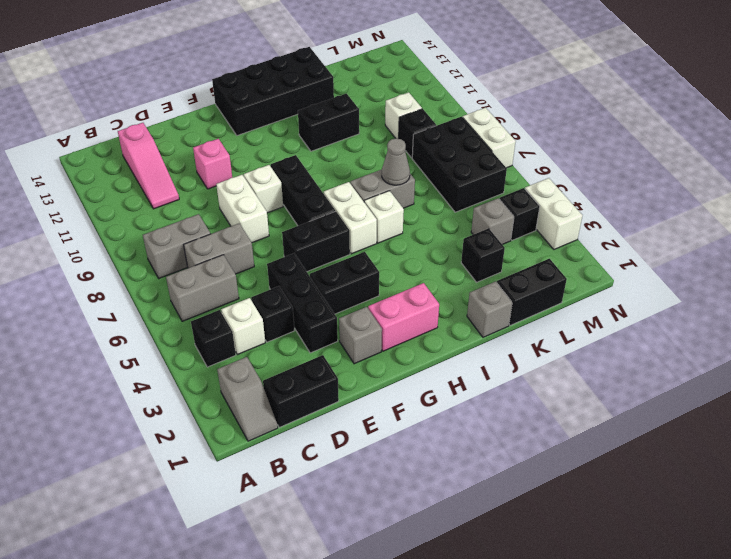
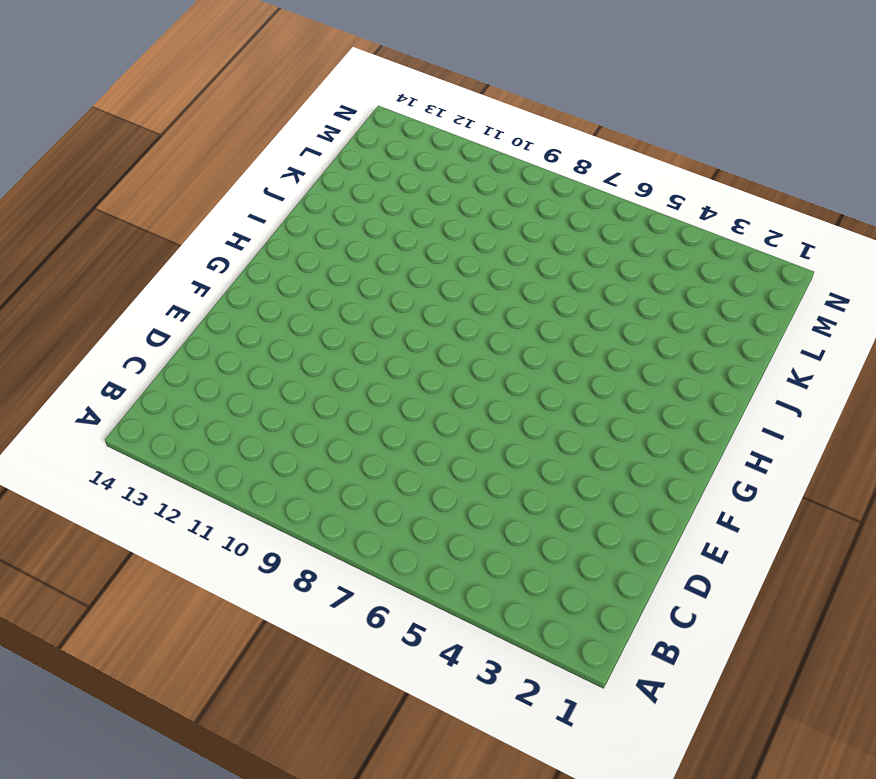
none -> grey slope B1:B2 level 1 top 2
none -> black brick B4 level 1
none -> grey brick B6:C6 level 1
none -> grey brick B8:C8 level 1

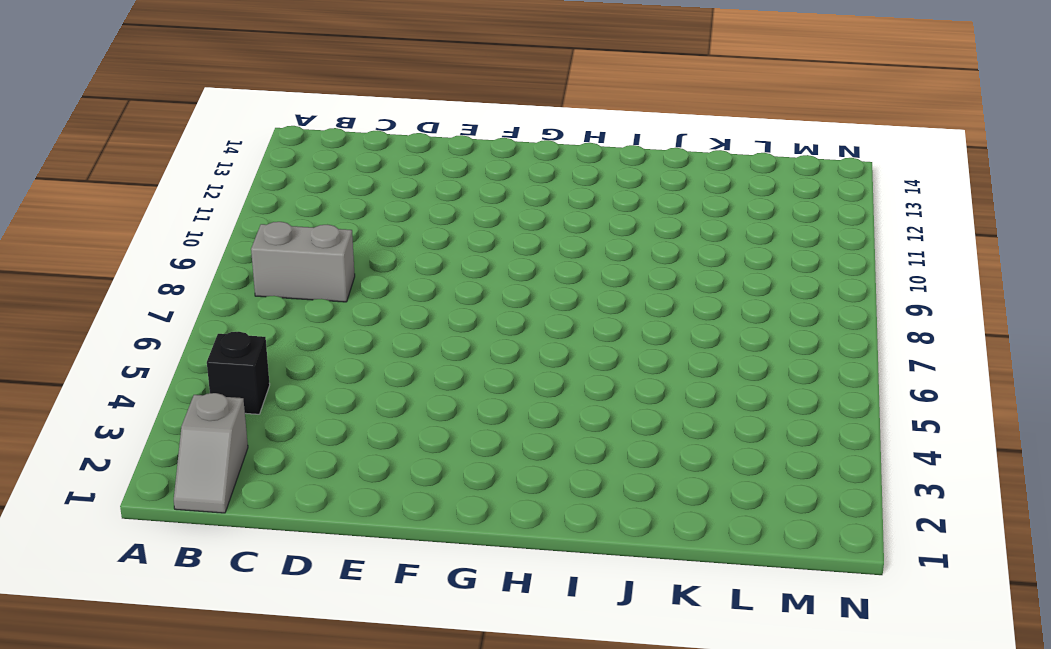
none -> grey brick B6:C6 level 1
none -> black brick C1:D1 level 1
none -> white brick C4 level 1
none -> grey brick C7:D7 level 1

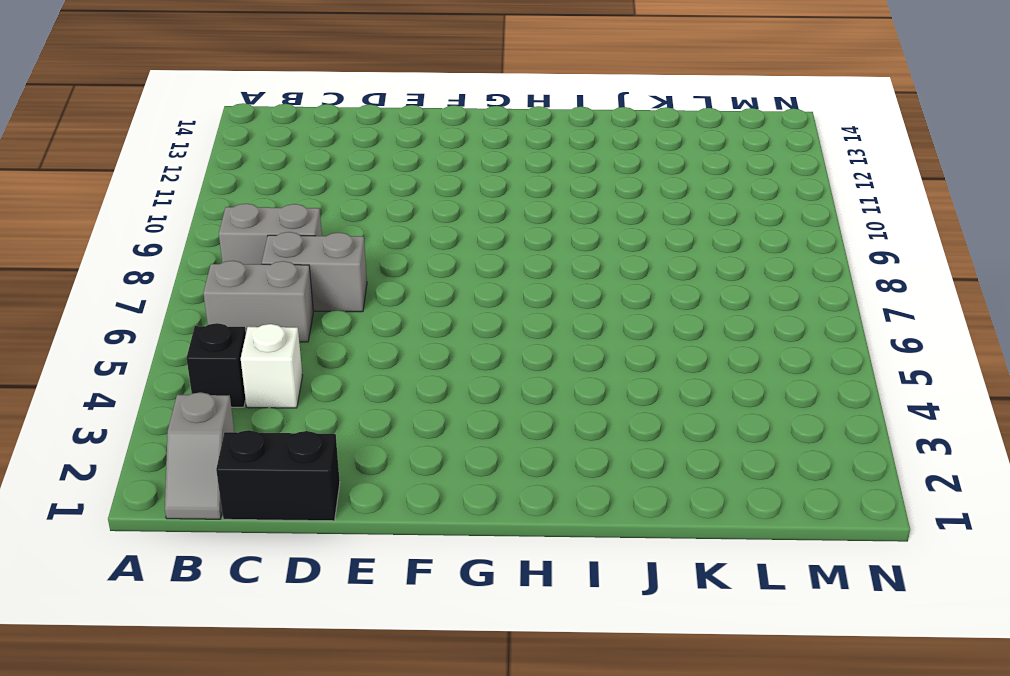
none -> pink slope C11:C13 level 1 top 13
none -> black brick D4 level 1
none -> black brick E3:E5 level 1
none -> white brick E8:E9 level 1

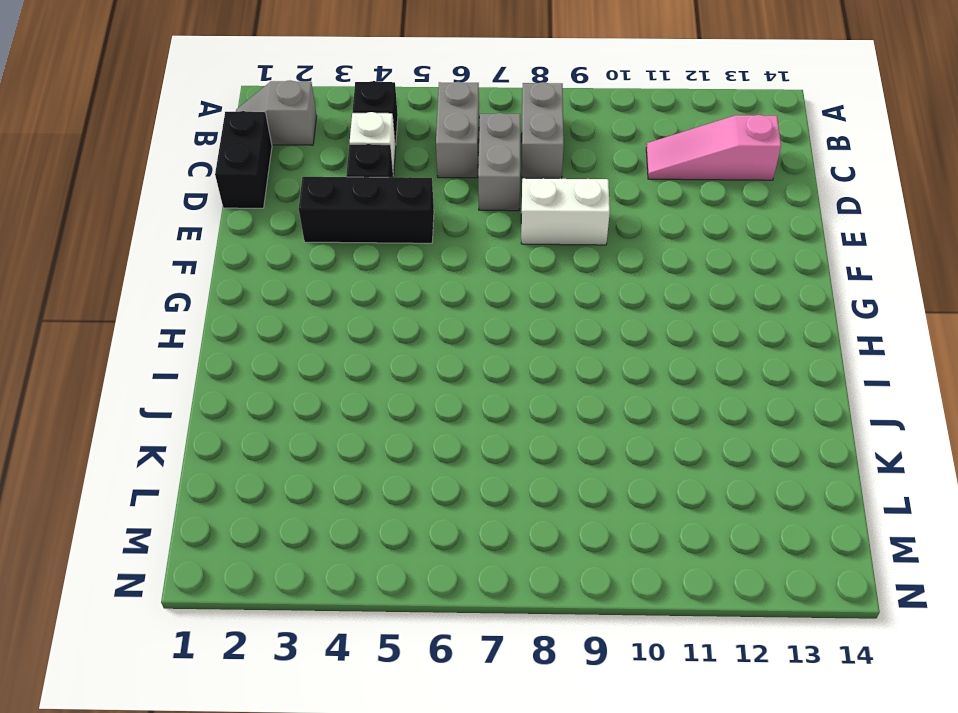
none -> pink brick E11 level 1
none -> grey brick F2 level 1
none -> black brick F4:G4 level 1
none -> black brick F6:G6 level 1

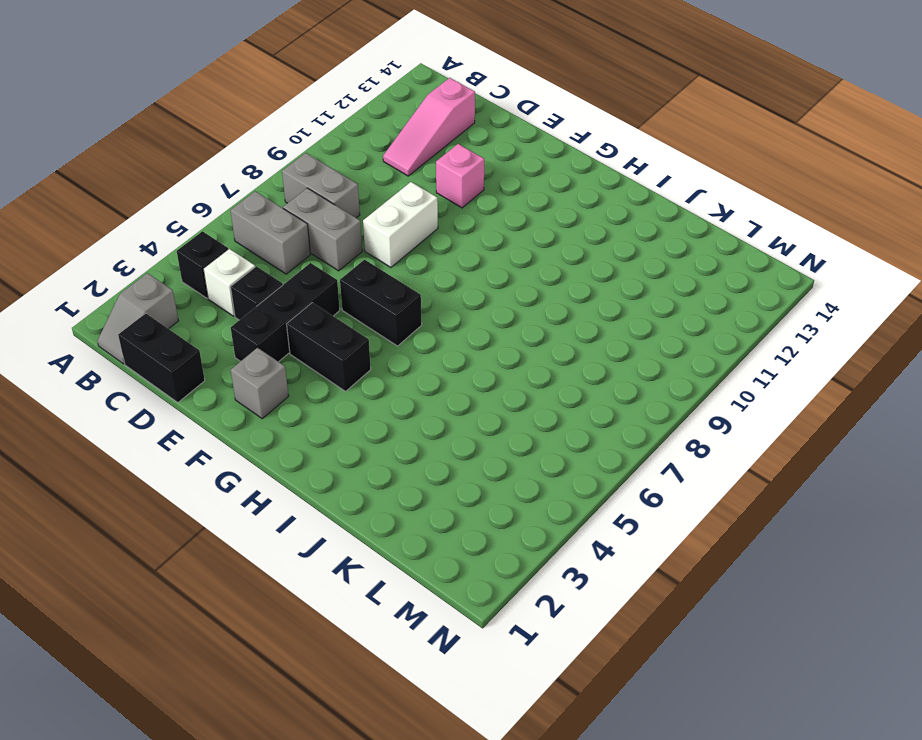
none -> white brick F9 level 1
none -> pink brick G2:H2 level 1
none -> black brick G7:G9 level 1
none -> black brick G13:J14 level 1

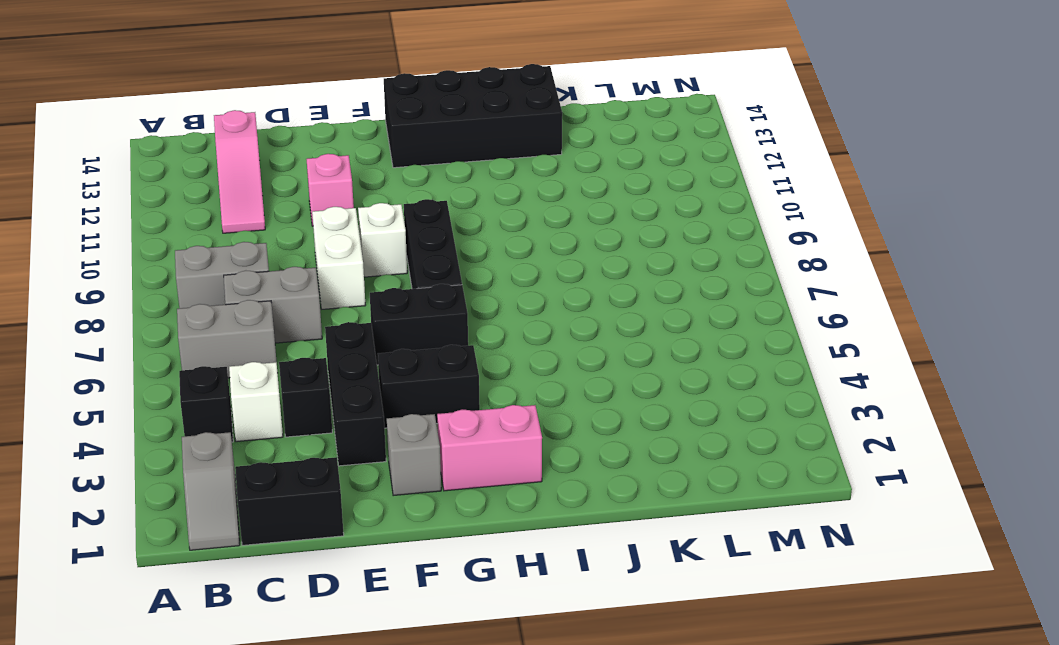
none -> white brick H6:H7 level 1
none -> white brick I6 level 1
none -> grey brick I7:J7 level 1
none -> black brick I11:J11 level 1

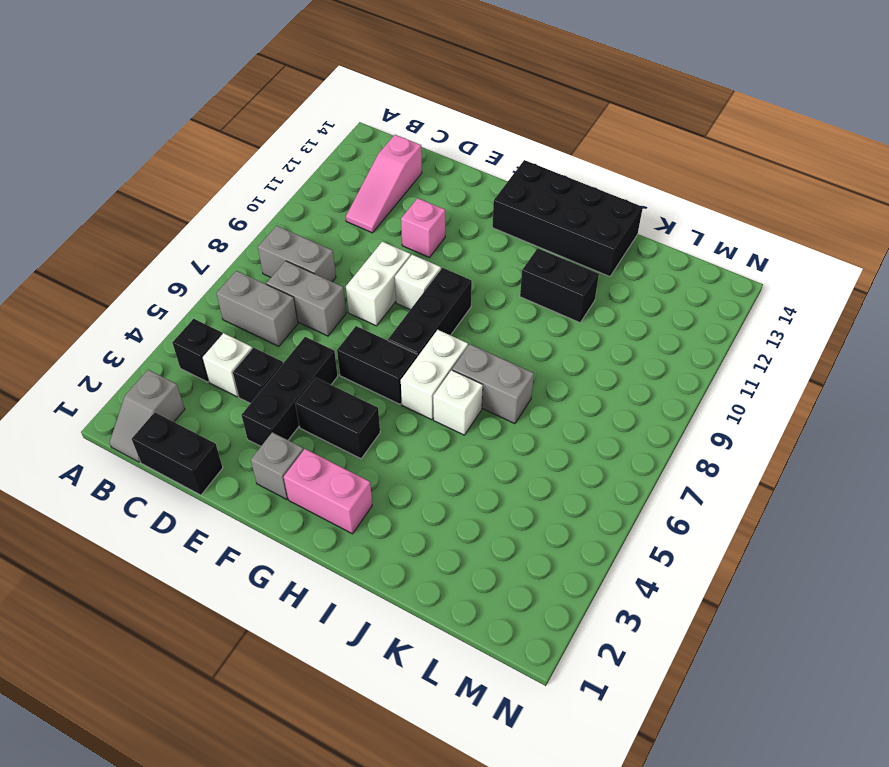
none -> grey brick J1 level 1
none -> black brick K1:L1 level 1
none -> black brick K3 level 1
none -> grey brick L4 level 1

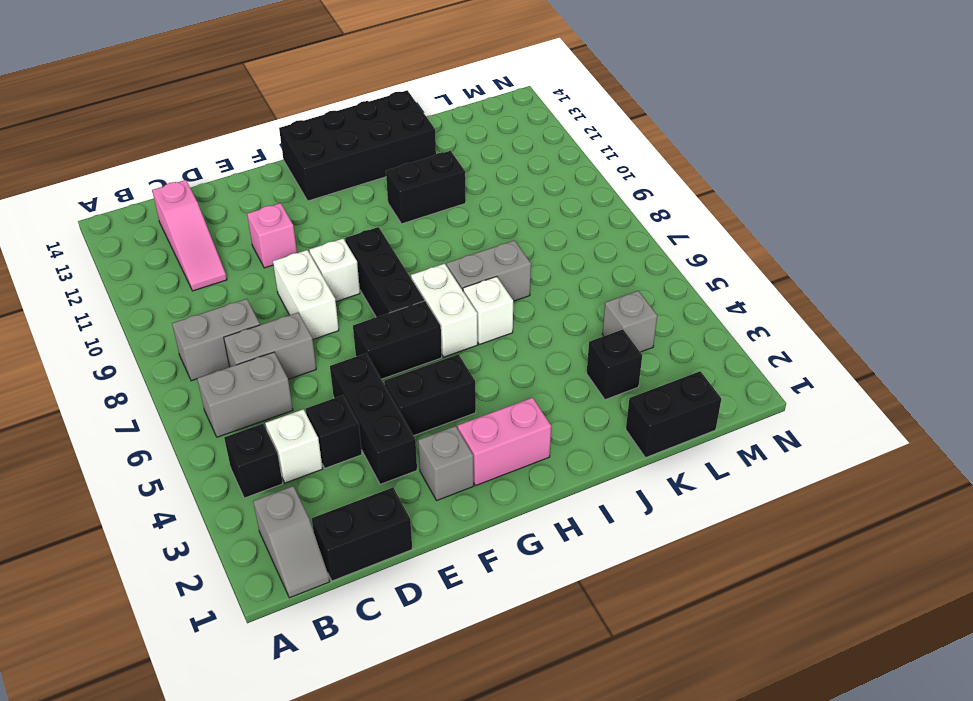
none -> grey brick J1 level 1
none -> black brick L6:M8 level 1
none -> black brick L9 level 1
none -> white brick L10 level 1

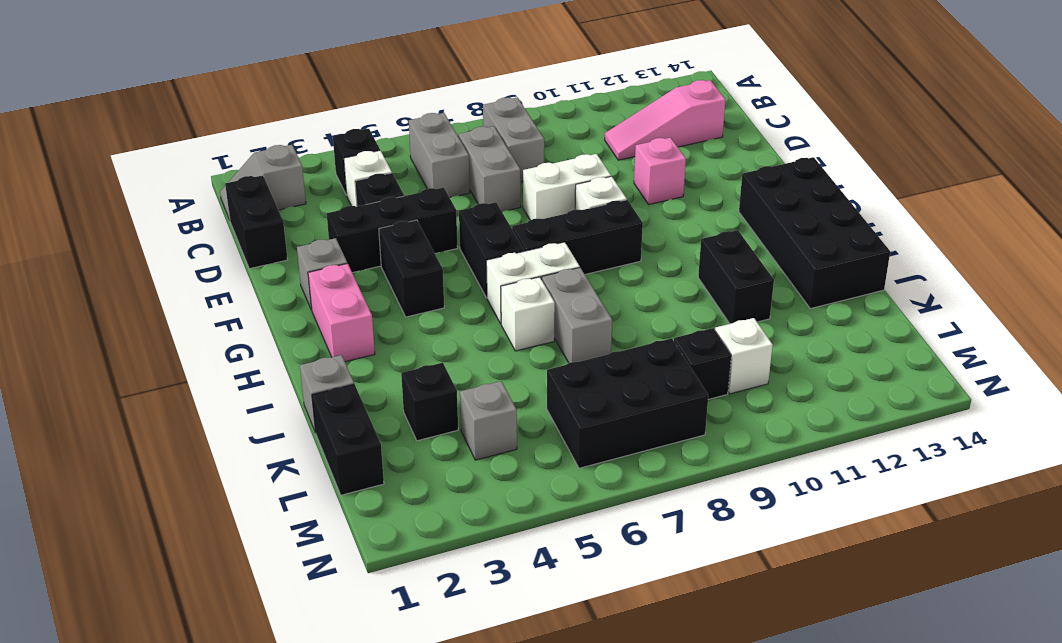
none -> black brick M4 level 1
none -> white brick N3:N4 level 1
none -> white brick N7:N8 level 1
none -> grey cone J7 level 2

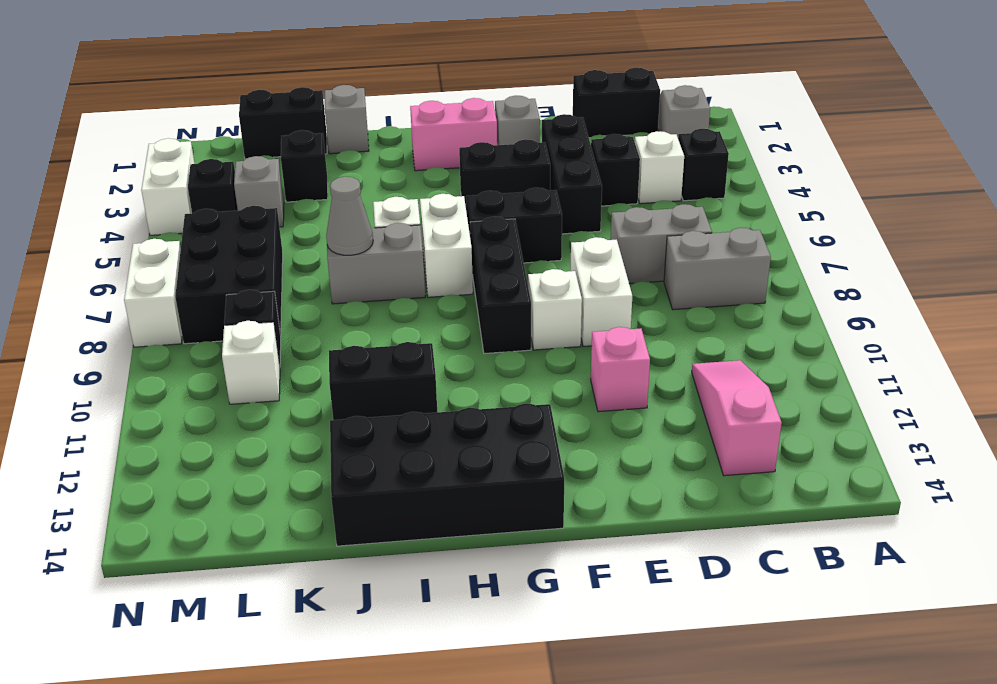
none -> grey brick B6:C6 level 1

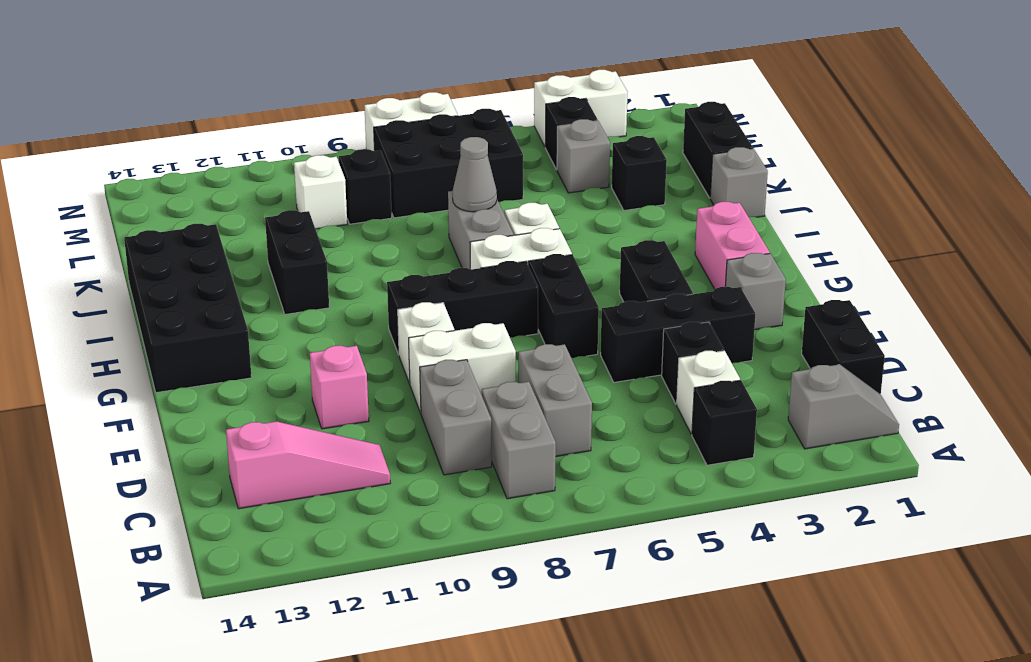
grey brick C9:D9 level 1 -> grey brick B6:C6 level 1

